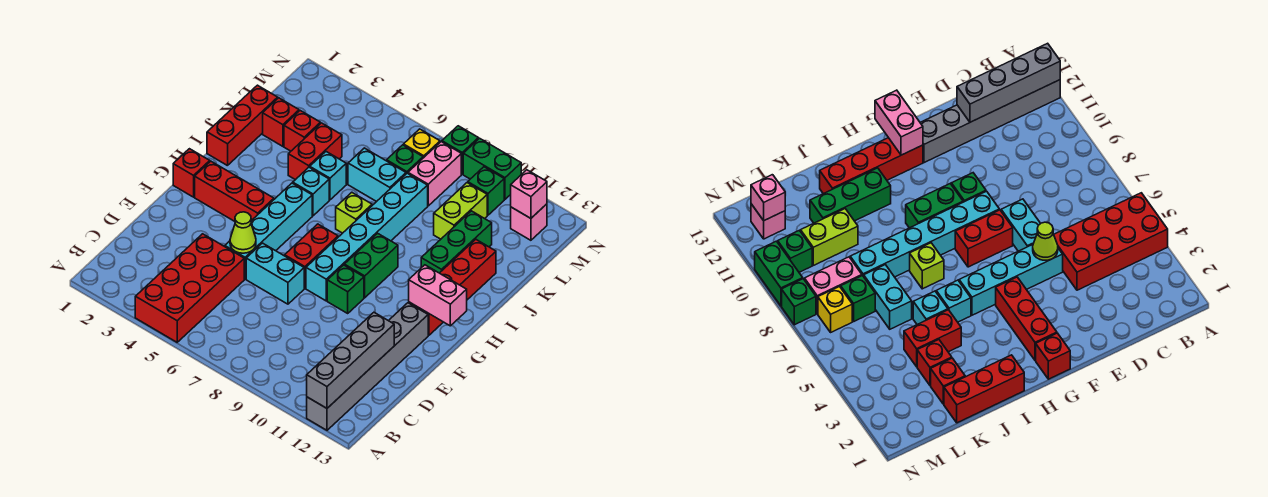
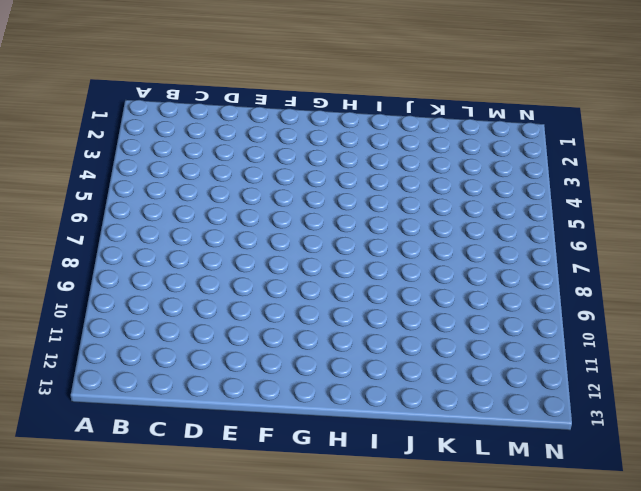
none -> red brick A4:D5 level 1
none -> grey brick A12:F12 level 1
none -> cyan brick E5:H5 level 1
none -> cyan brick E6:E7 level 1

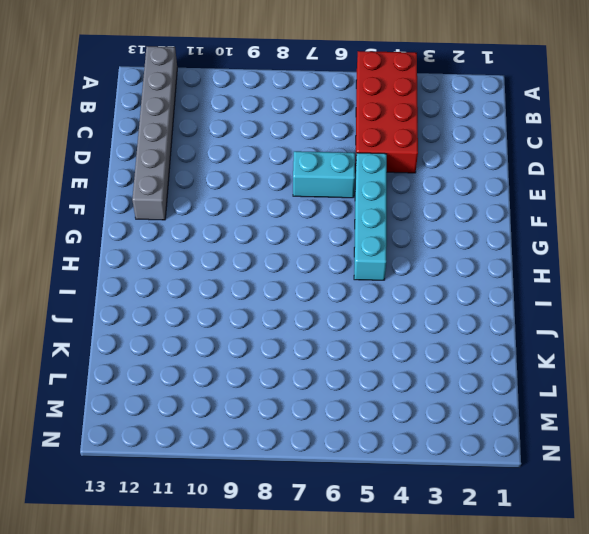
none -> red brick F7:G7 level 1
none -> cyan brick F8:K8 level 1
none -> green brick F9 level 1
none -> red brick G1 level 1

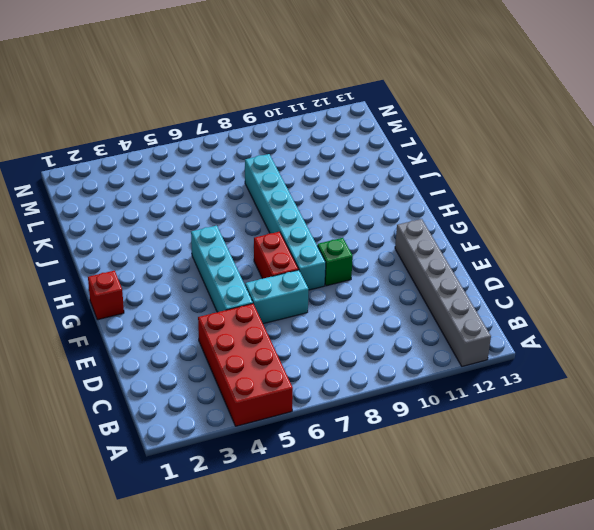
none -> red brick G2:G4 level 1
none -> green brick G9:H9 level 1
none -> red brick G12:J12 level 1
none -> red brick I1:K1 level 1

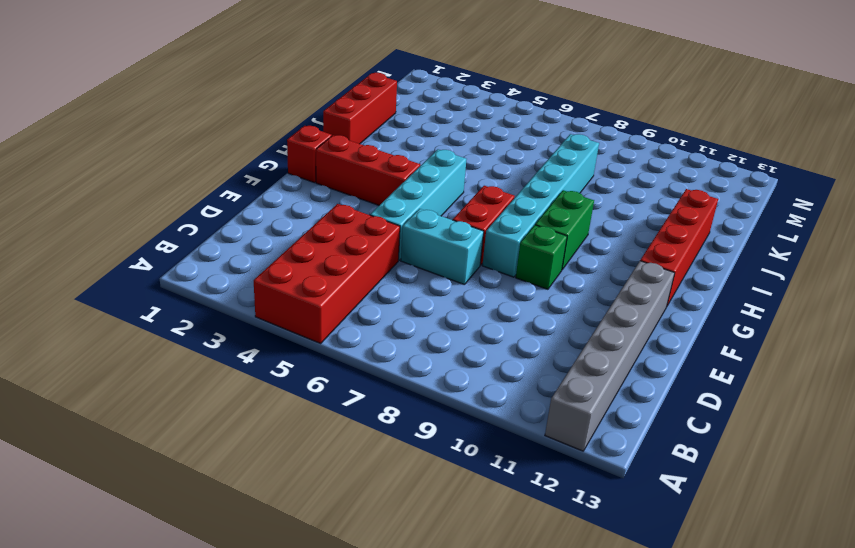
none -> cyan brick I5 level 1
none -> lime brick I7 level 1
none -> green brick I11:K11 level 1
none -> red brick J4:K4 level 1

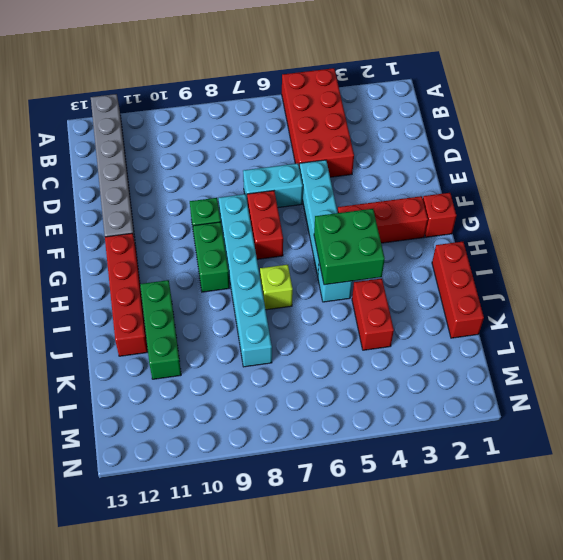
green brick H4:I5 level 2 -> none
none -> cyan brick J5 level 1
none -> red brick K2 level 1
none -> red brick K3 level 1
none -> cyan brick K6:K7 level 1

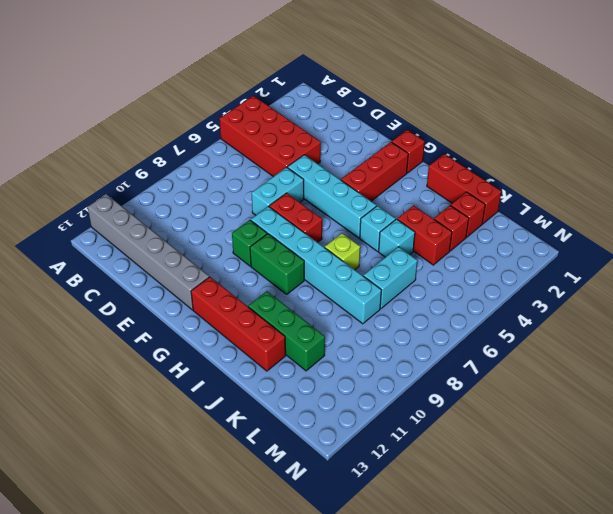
none -> lime brick K10:L10 level 1
none -> green brick L7 level 1
none -> pink brick L8:M8 level 1
none -> yellow brick M7 level 1

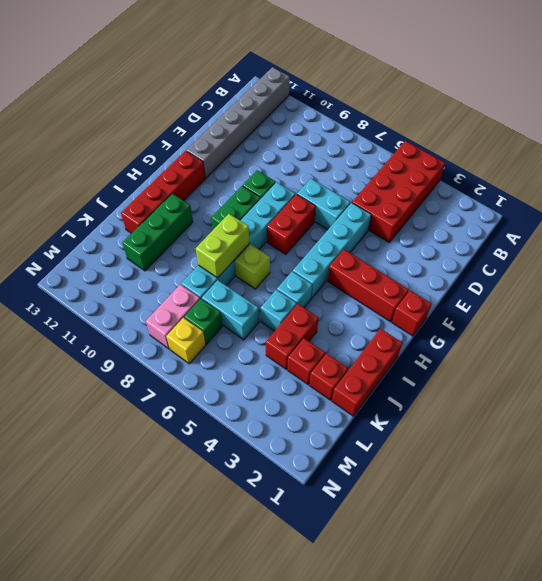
lime brick I8:J8 level 2 -> lime brick K10:L10 level 1
none -> green brick M10 level 1
none -> pink brick M12 level 1
none -> green brick N8 level 1
none -> green brick N9:N10 level 1

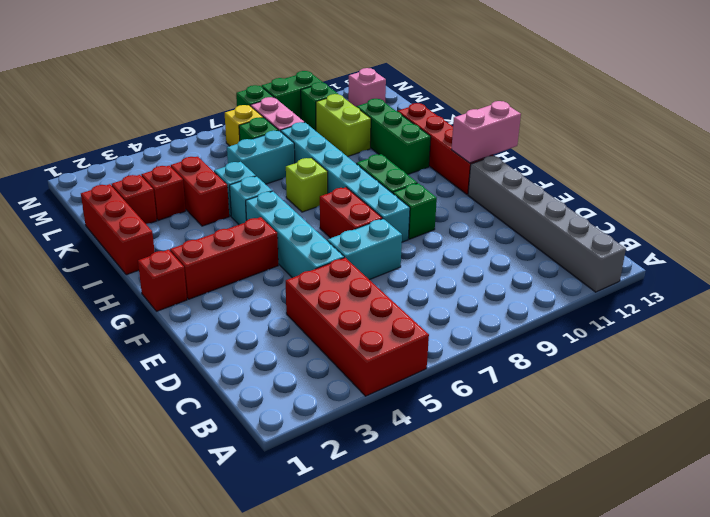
none -> grey brick A12:D12 level 2
none -> lime cone E5 level 2
none -> pink brick M12 level 2

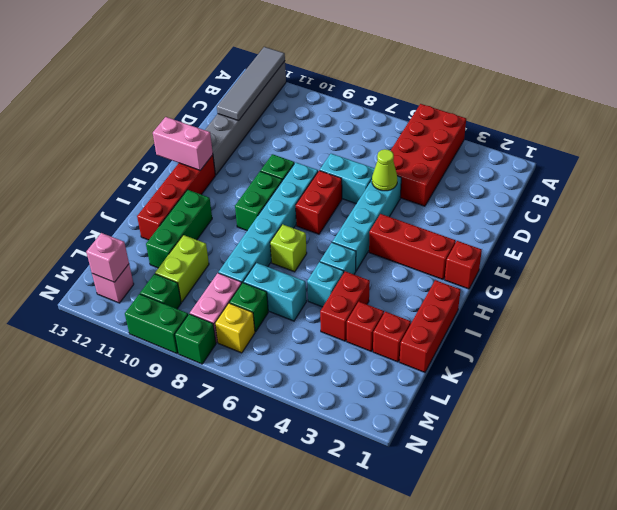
grey tile A12:D12 level 2 -> grey brick A12:D12 level 2

